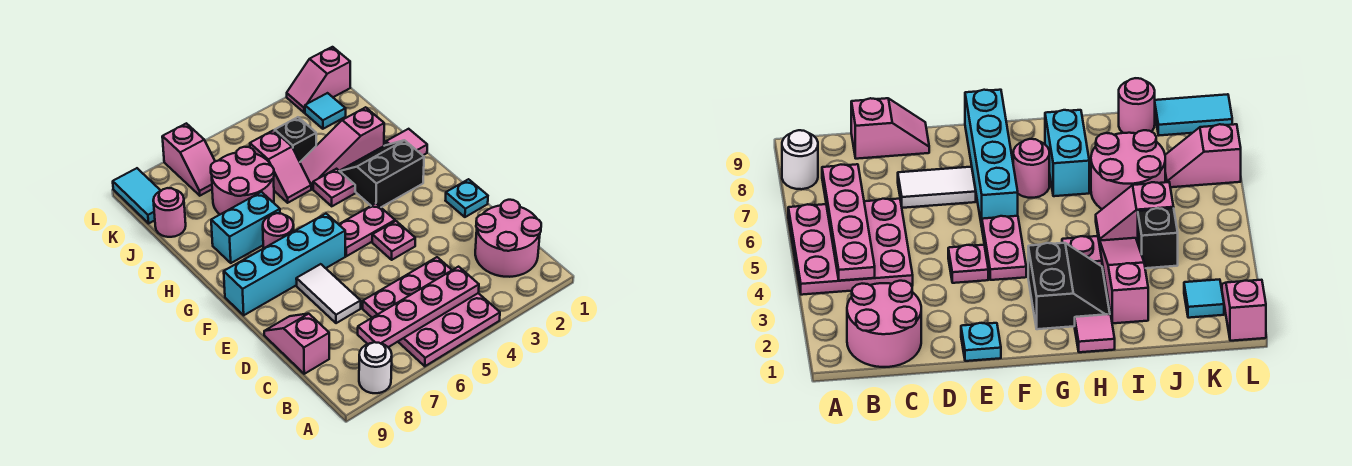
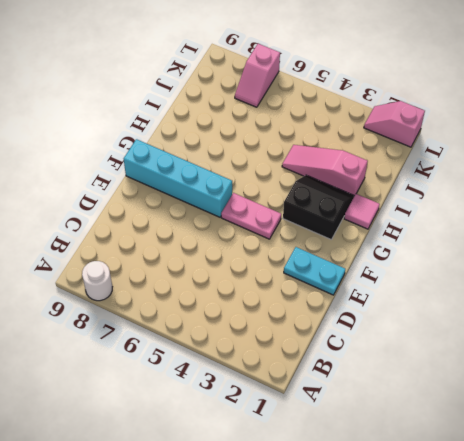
cyan plate E1:E2 level 1 -> cyan plate E1 level 1
none -> pink plate A4:C6 level 1
none -> pink round brick B1:C2 level 1
none -> pink slope C9:D9 level 1 top C

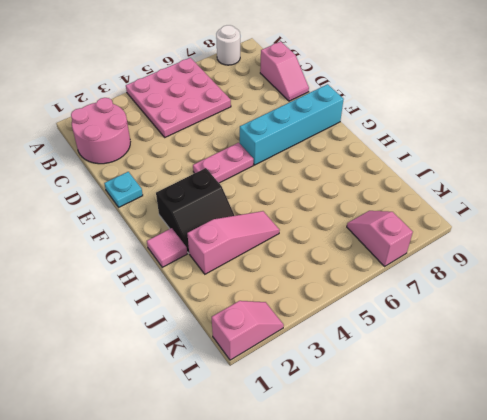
none -> white tile D7:E7 level 1
none -> pink plate E4 level 1
none -> pink round brick G7 level 1

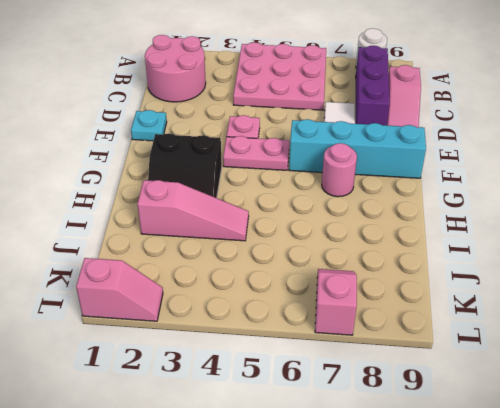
purple brick B8:D8 level 1 -> none
none -> pink tile H1 level 1
none -> pink plate H4 level 1
none -> cyan brick H7:H8 level 1

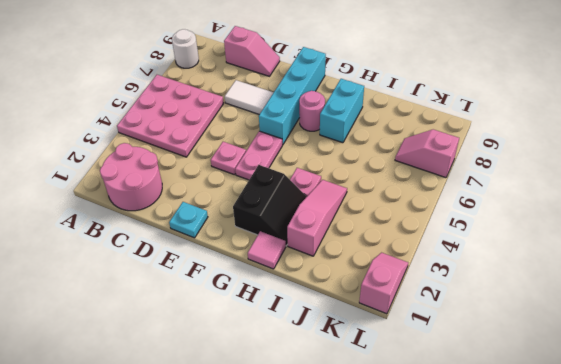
none -> pink slope I5:J5 level 1 top J
none -> pink round brick I6:J7 level 1
none -> black brick J4 level 1

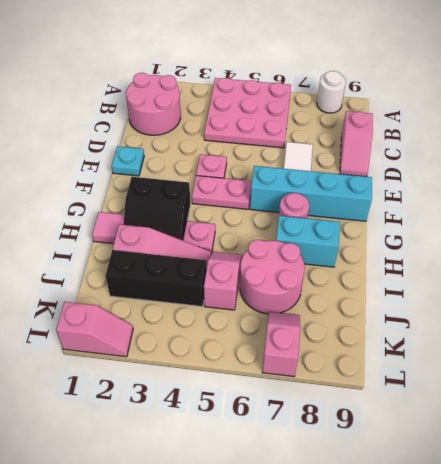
black brick J2:J4 level 1 -> black brick J4 level 1
none -> pink round brick J9 level 1
none -> cyan tile K2 level 1
none -> cyan tile K9:L9 level 1

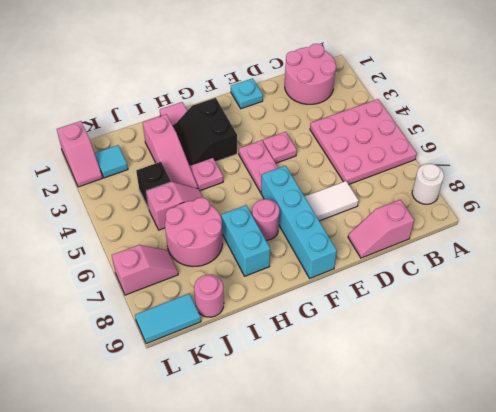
none -> pink plate B4:B7 level 2

